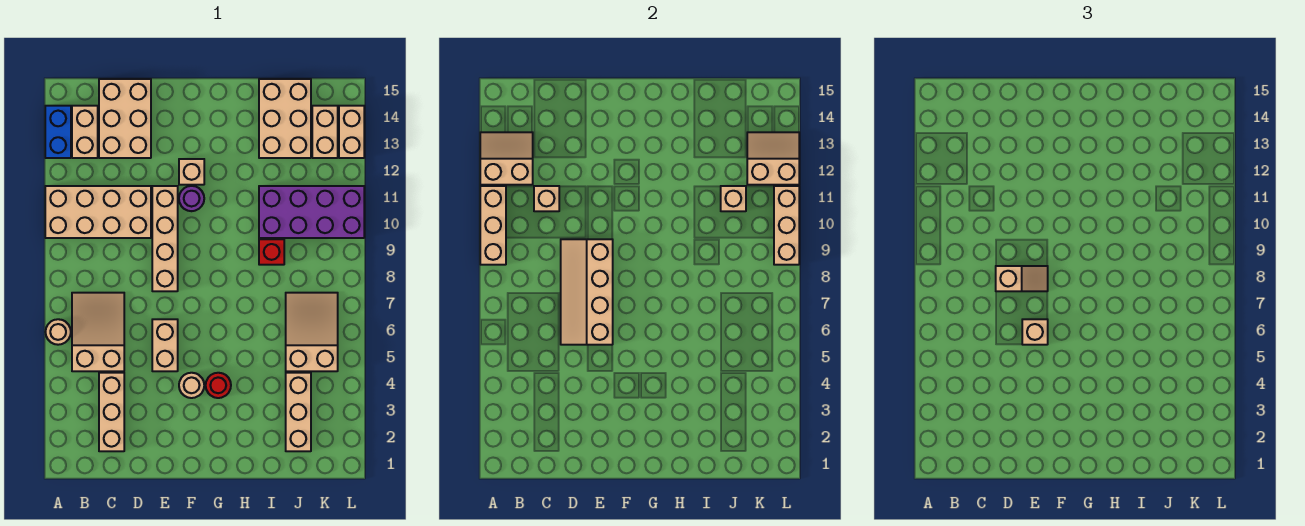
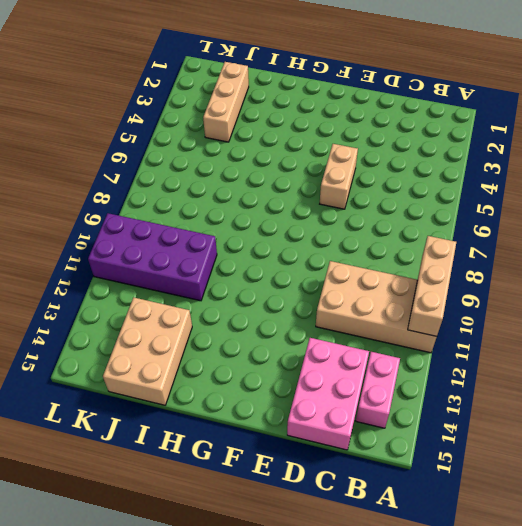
pink brick B13:B14 level 1 -> tan brick B13:B14 level 1
pink brick C13:D15 level 1 -> tan brick C13:D15 level 1
none -> tan round brick A6 level 1
none -> blue brick A13:A14 level 1
none -> tan slope B5:C7 level 1 top 5

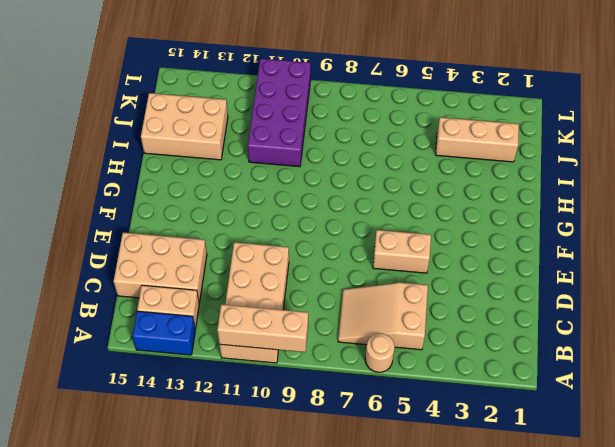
none -> tan brick C2:C4 level 1
none -> tan brick E8:E11 level 1
none -> tan round brick F4 level 1

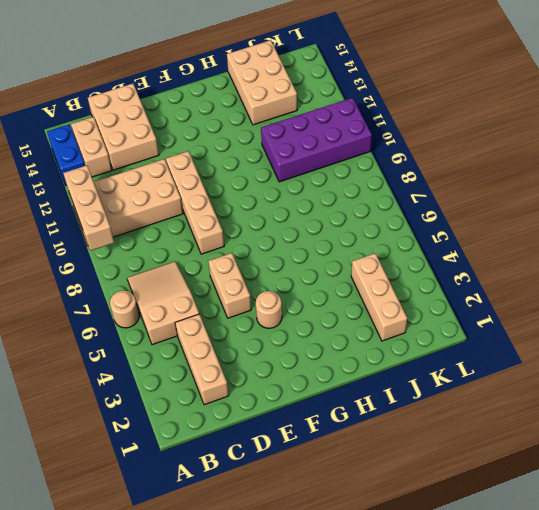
none -> purple round brick F11 level 1
none -> tan brick F12 level 1
none -> red round brick G4 level 1

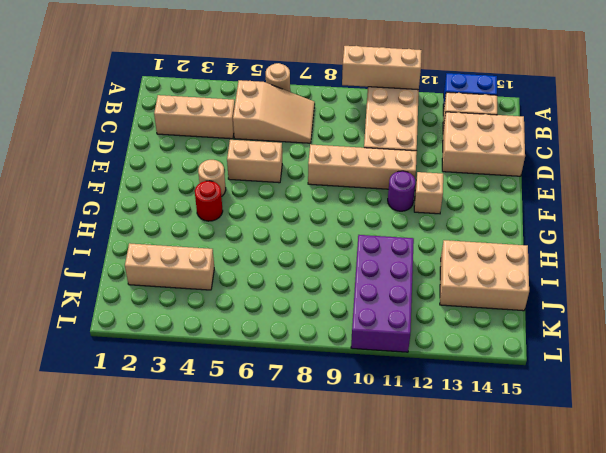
none -> red brick I9 level 1
none -> tan slope J5:K7 level 1 top 5
none -> tan brick K13:K14 level 1

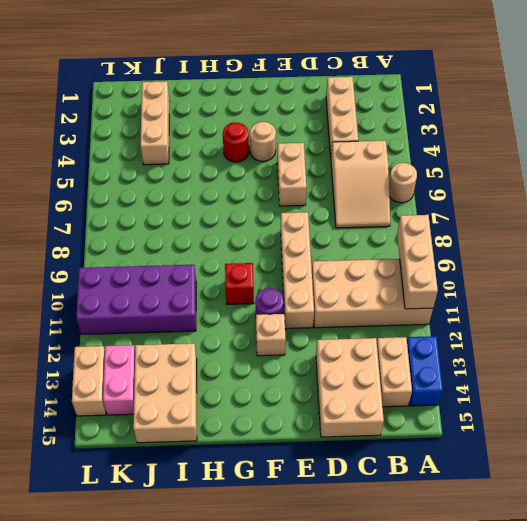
red brick G10 level 1 -> red brick I9 level 1
pink brick K13:K14 level 1 -> tan brick K13:K14 level 1
none -> tan slope J5:K7 level 1 top 5
none -> tan slope A12:B13 level 2 top 12
none -> tan brick C11 level 2

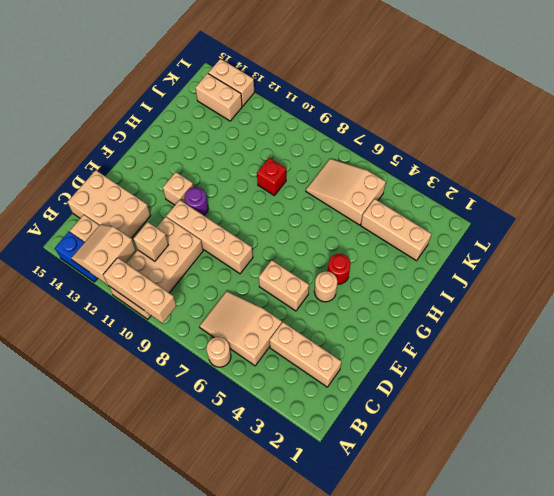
none -> purple brick I10:L11 level 1
none -> tan brick I13:J15 level 1
none -> tan slope D6:E9 level 2 top E

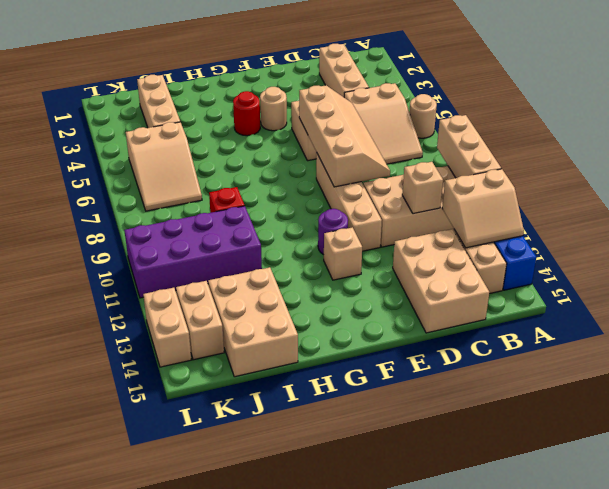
none -> tan brick J11 level 2
none -> tan slope K12:L13 level 2 top 12
none -> tan brick L9:L11 level 2

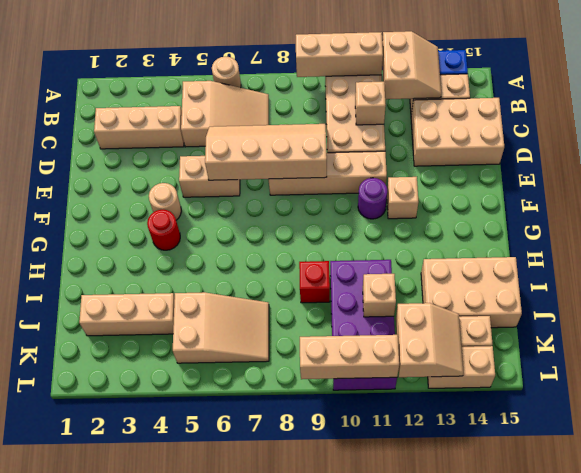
none -> tan slope D8:E8 level 3 top D
none -> tan brick E6 level 3

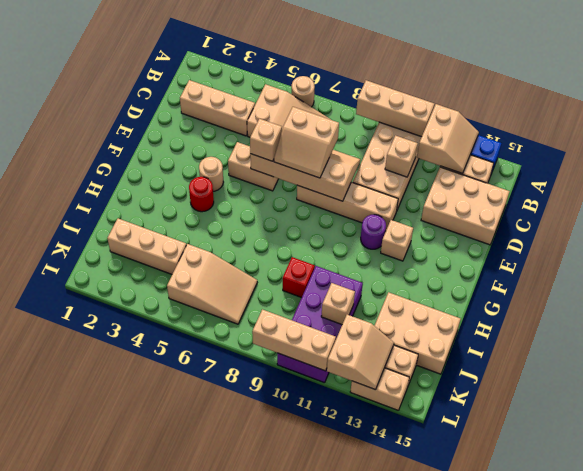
tan slope D7:E8 level 3 top D -> tan slope D8:E8 level 3 top D

